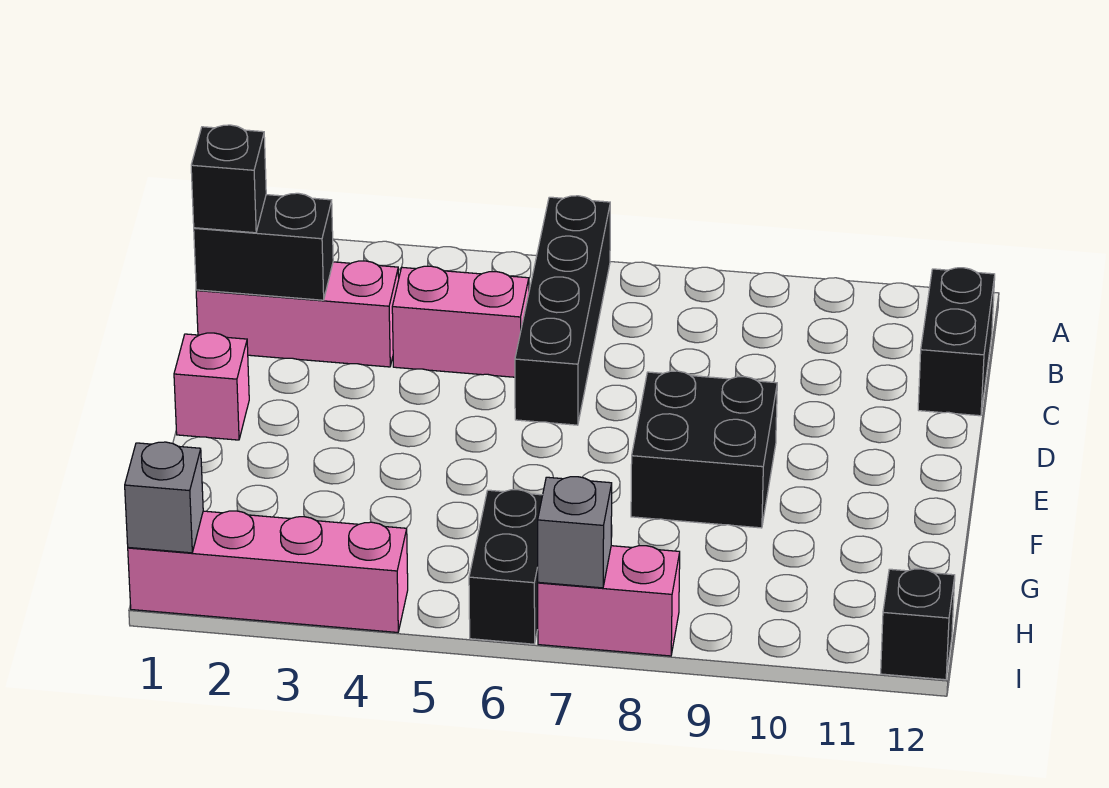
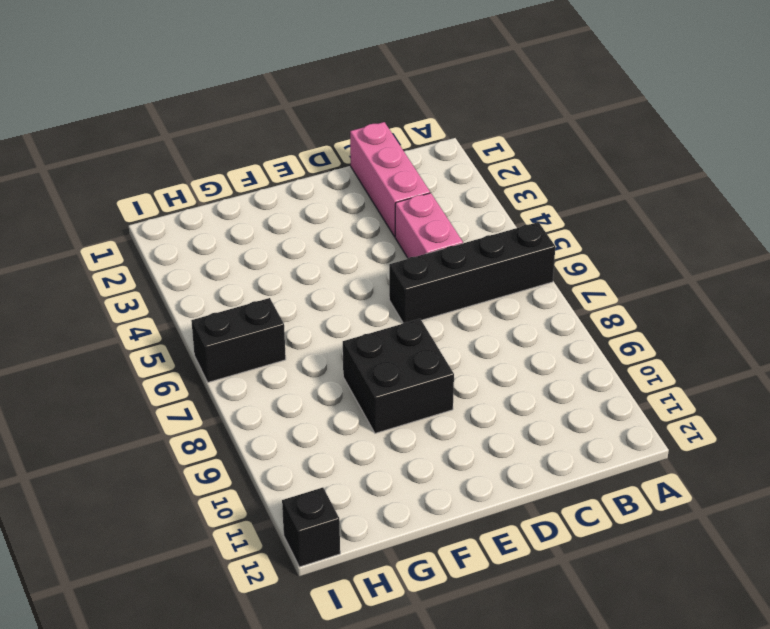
none -> black brick B12:C12 level 1
none -> pink brick E1 level 1
none -> pink brick I1:I4 level 1

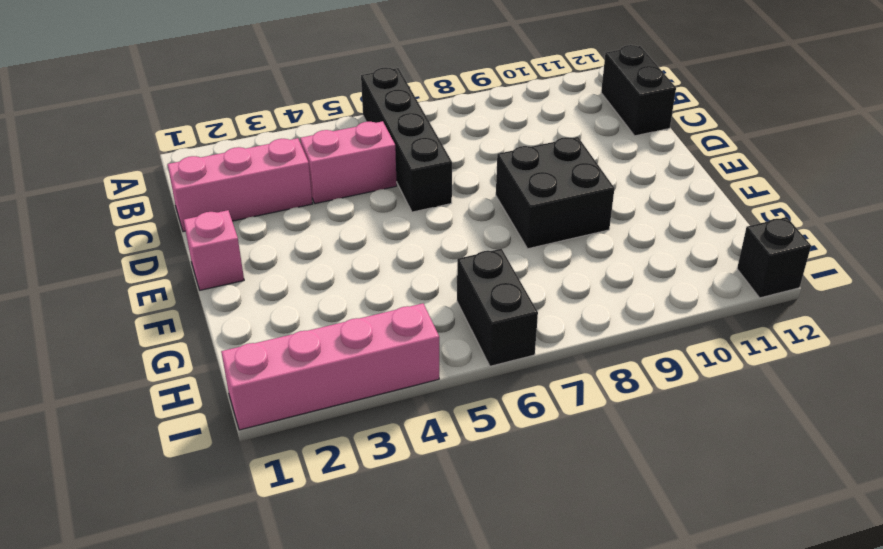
none -> pink brick I7:I8 level 1
none -> black brick C1:C2 level 2
none -> grey brick I1 level 2

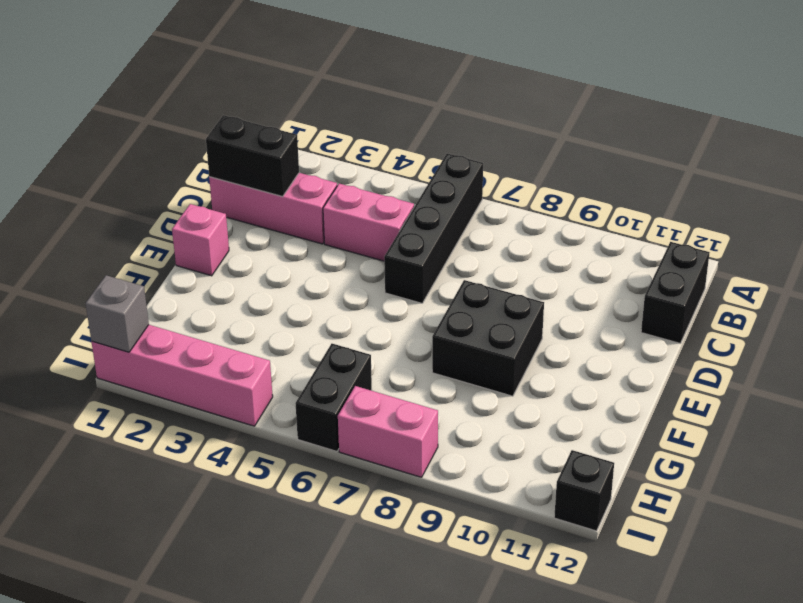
none -> grey brick I7 level 2
none -> black brick C1 level 3

